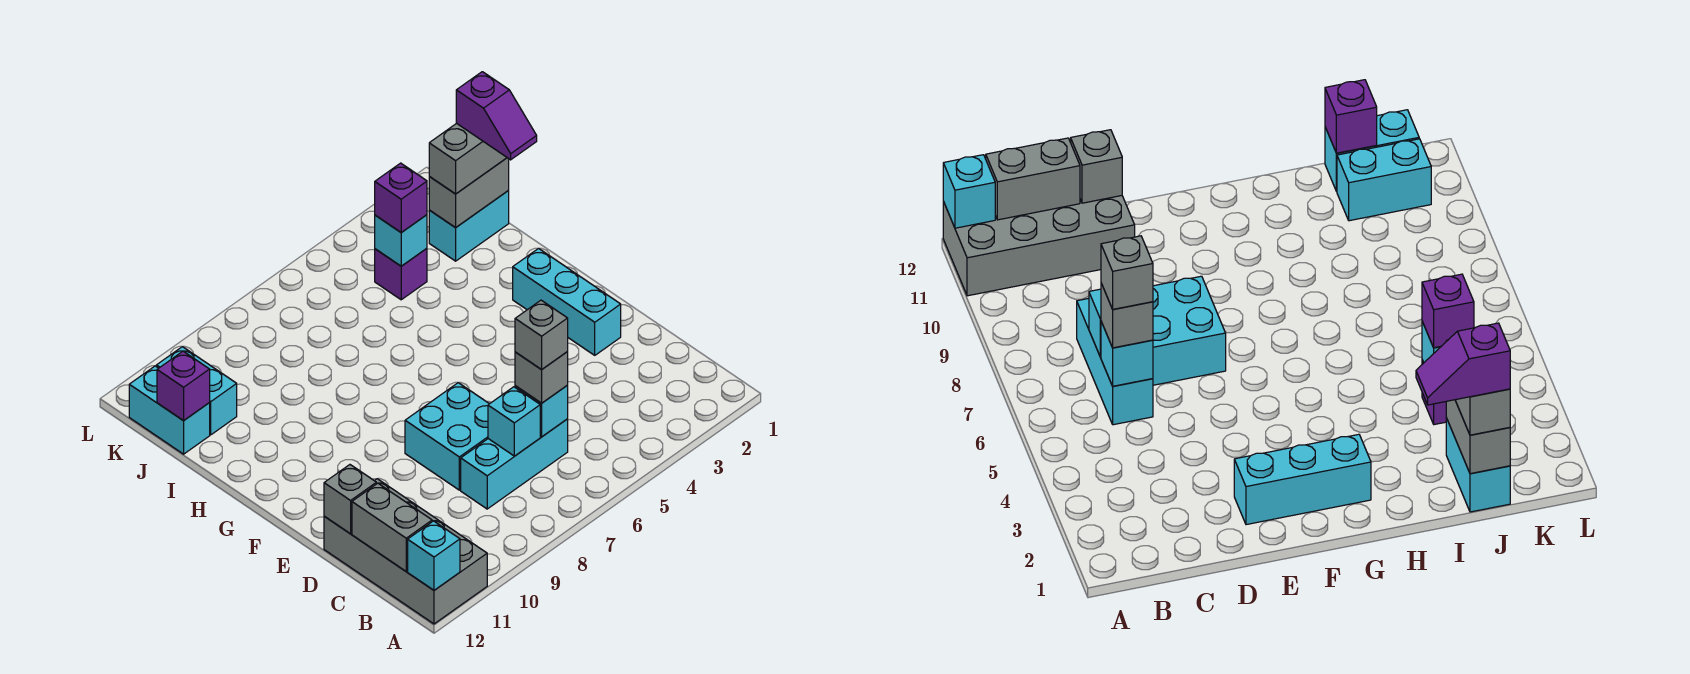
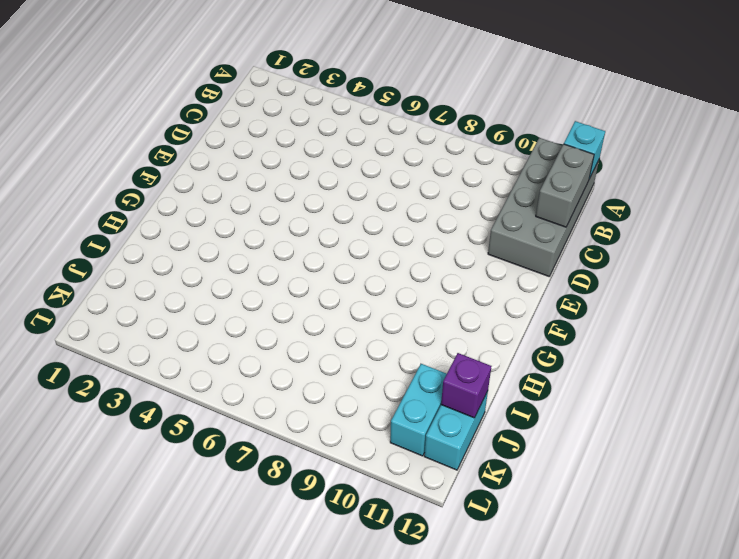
none -> cyan brick C6:C8 level 1
none -> cyan brick D7:E8 level 1
none -> cyan brick E2:G2 level 1

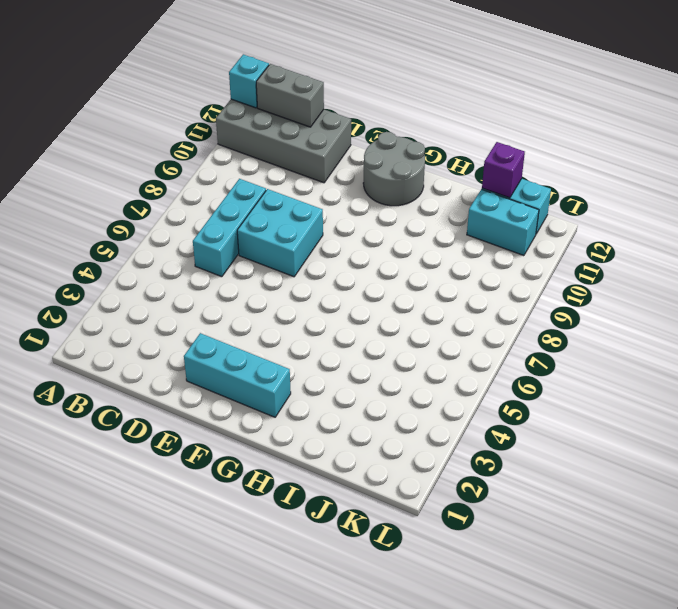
grey round brick F11:G12 level 1 -> none
none -> cyan brick J1:J2 level 1
none -> purple brick J4 level 1
none -> cyan brick C6 level 2

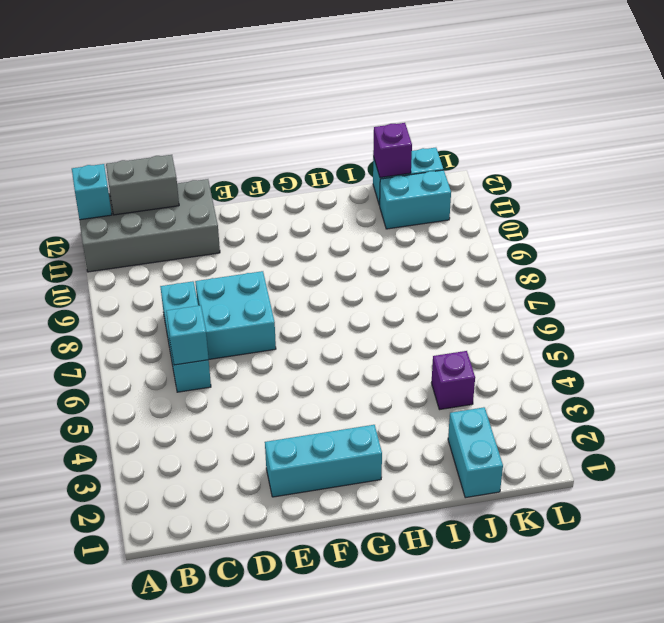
none -> cyan brick C7 level 2
none -> grey brick D12 level 2
none -> grey brick J1:J2 level 2

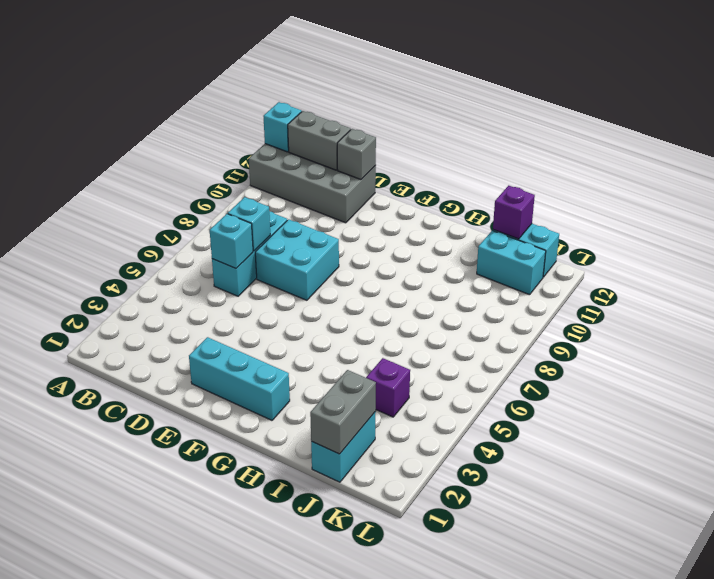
none -> cyan brick J4 level 2
none -> grey brick C6 level 3
none -> grey brick J1:J2 level 3

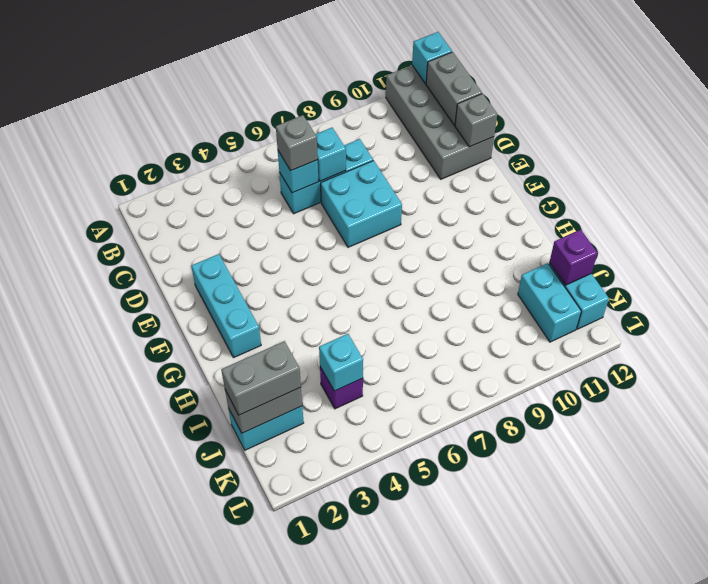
none -> purple brick J4 level 3
none -> grey brick C6 level 4
none -> purple slope I1:J1 level 4 top J

